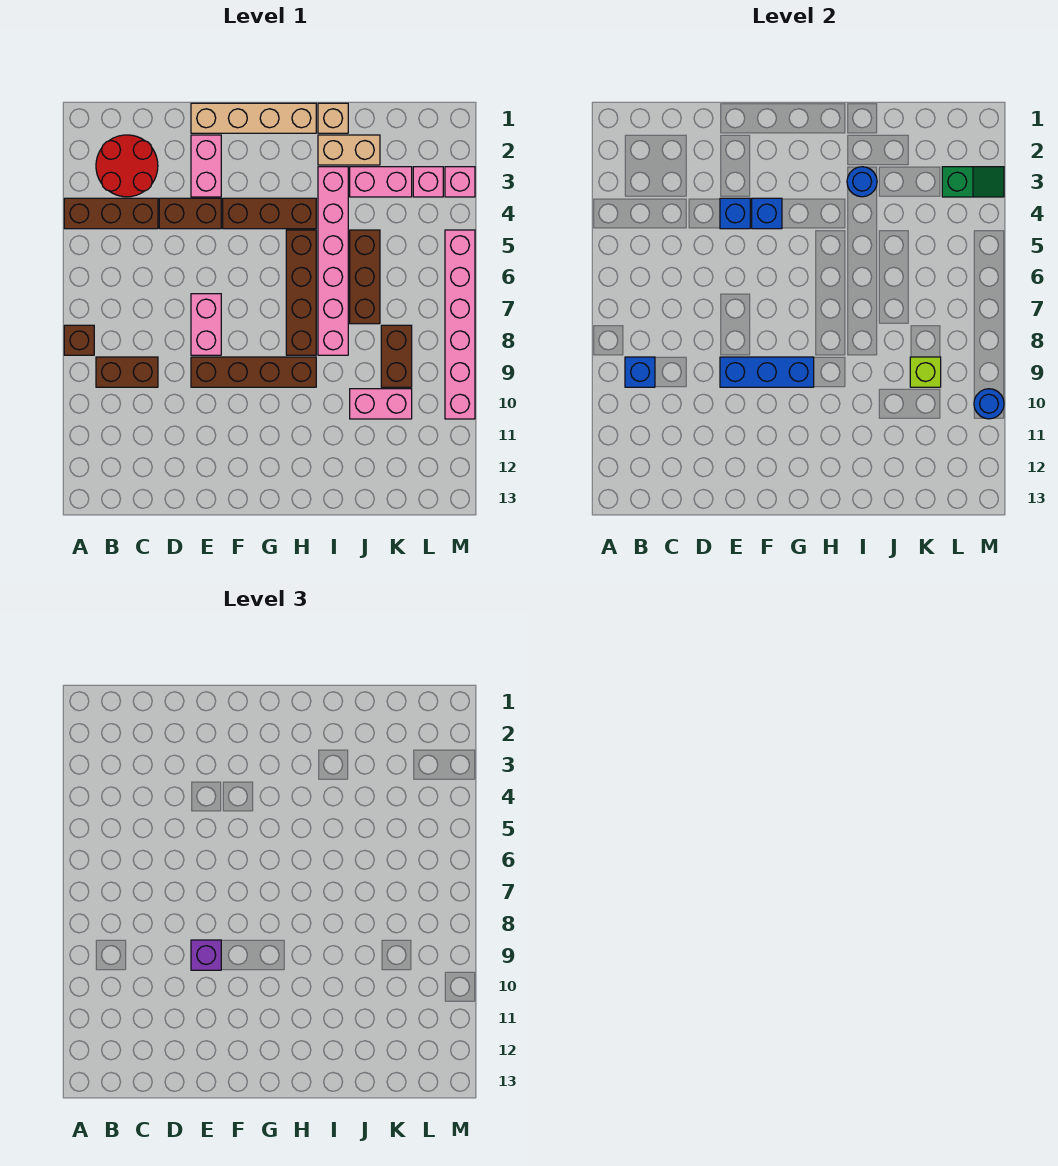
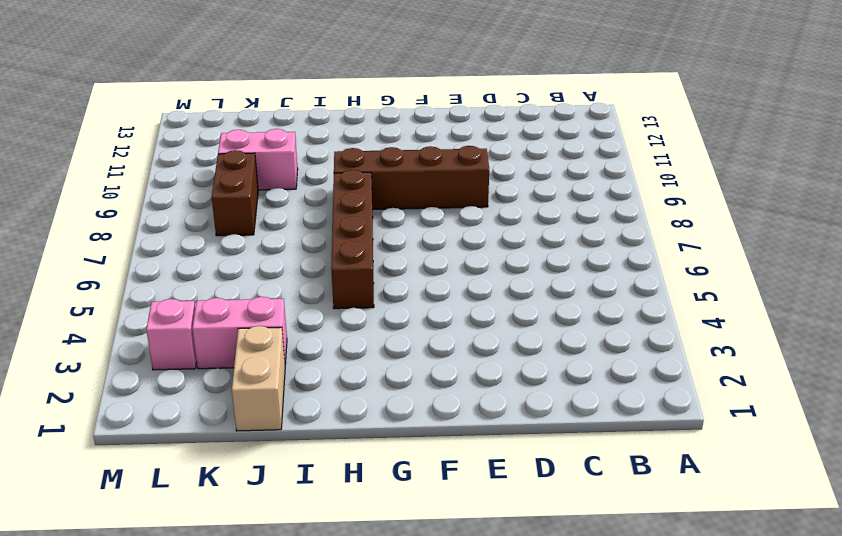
tan brick J1:J2 level 1 -> tan brick I2:J2 level 1
none -> brown brick A4:C4 level 1
none -> brown brick A8 level 1
none -> red round brick B2:C3 level 1
none -> brown brick B9:C9 level 1

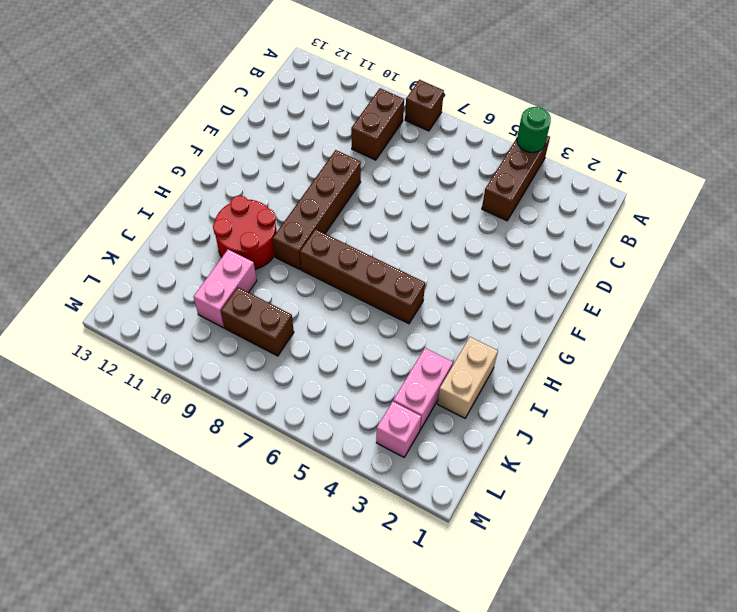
green round brick A4 level 2 -> none
red round brick H10:I11 level 1 -> red round brick B2:C3 level 1
none -> brown brick D4:E4 level 1
none -> tan brick E1:H1 level 1
none -> pink brick E2:E3 level 1
none -> pink brick E7:E8 level 1

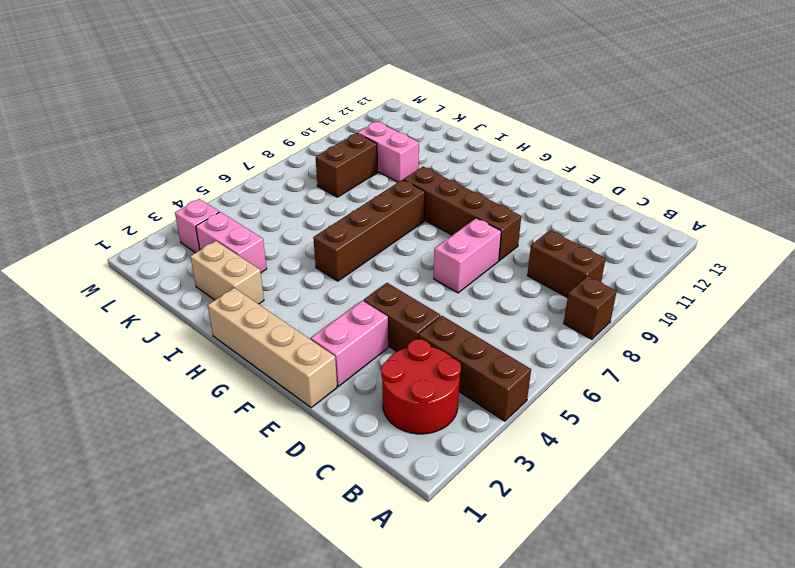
none -> brown brick F4:H4 level 1
none -> tan brick I1 level 1
none -> pink brick I3:I8 level 1
none -> brown brick J5:J7 level 1

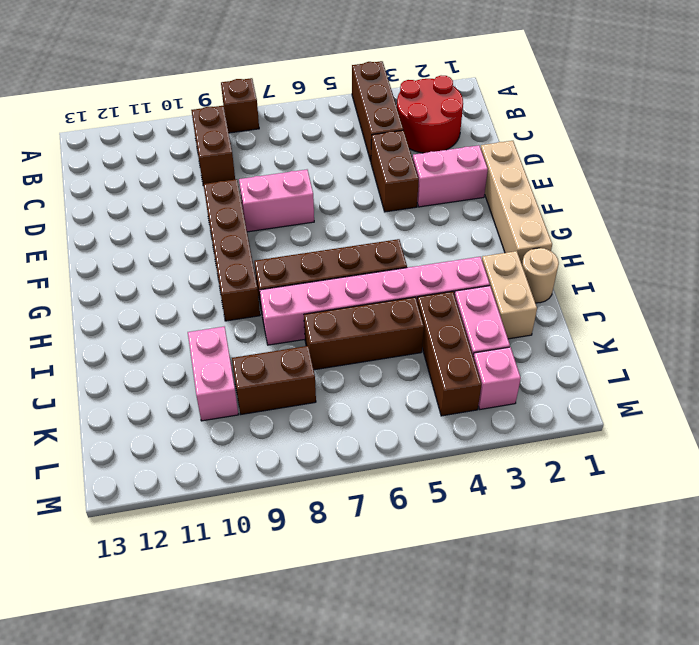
tan round brick I1 level 1 -> tan brick I1 level 1
brown brick J4:L4 level 1 -> brown brick F4:H4 level 1
none -> pink brick M3 level 1
none -> pink brick M5:M10 level 1
none -> blue brick B9 level 2
none -> blue brick E4 level 2

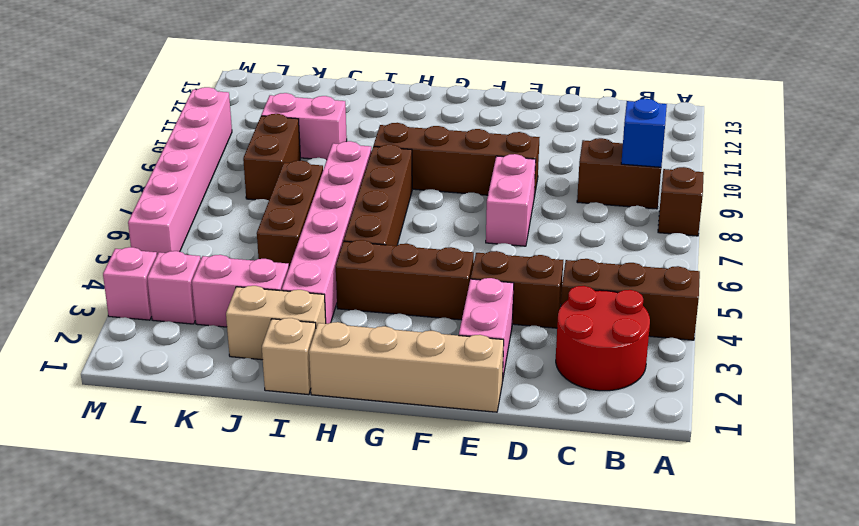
none -> blue brick E4 level 2
none -> blue brick E9:G9 level 2
none -> blue brick F4 level 2
none -> blue round brick I3 level 2

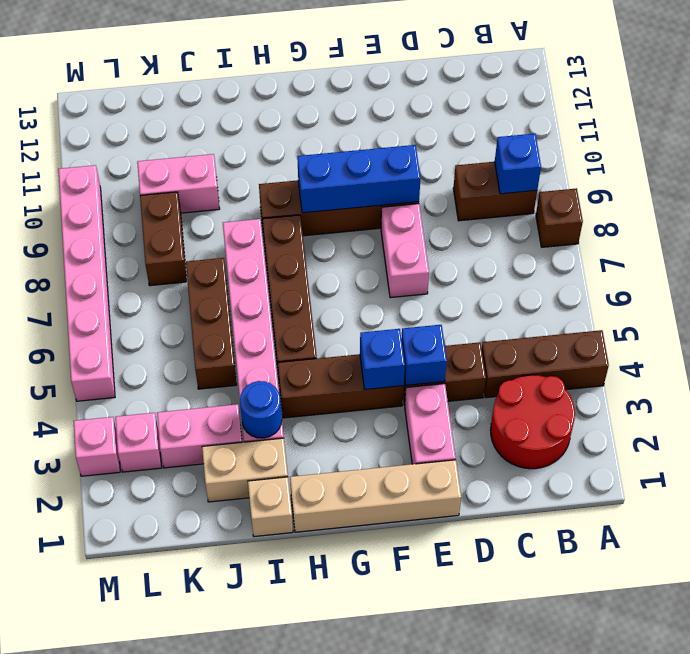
none -> lime brick K9 level 2
none -> green slope L3:M3 level 2 top L
none -> blue round brick M10 level 2
none -> purple brick E9 level 3

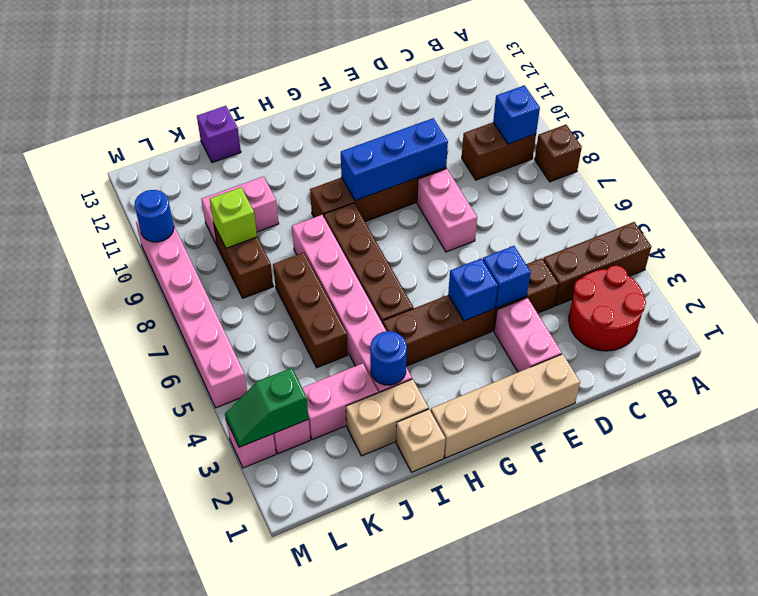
purple brick J13 level 1 -> purple brick E9 level 3

